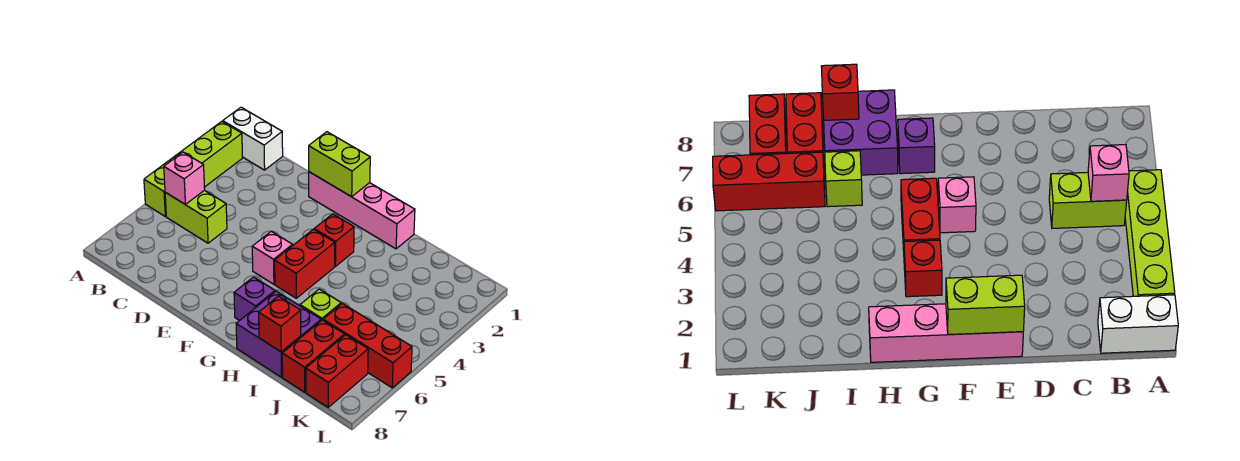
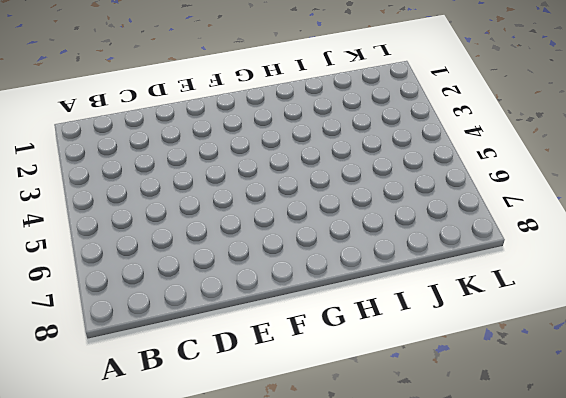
none -> white brick A1:B1 level 1
none -> lime brick A2:A5 level 1
none -> lime brick B5:C5 level 1

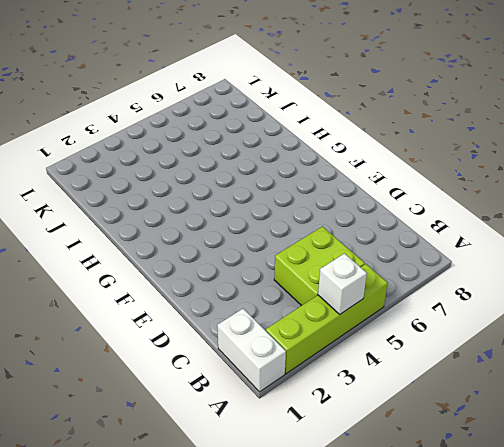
white brick A4 level 2 -> none
lime brick B4:C5 level 1 -> lime brick B5:C5 level 1
none -> pink brick E1:H1 level 1
none -> pink brick F5 level 1
none -> red brick G3 level 1

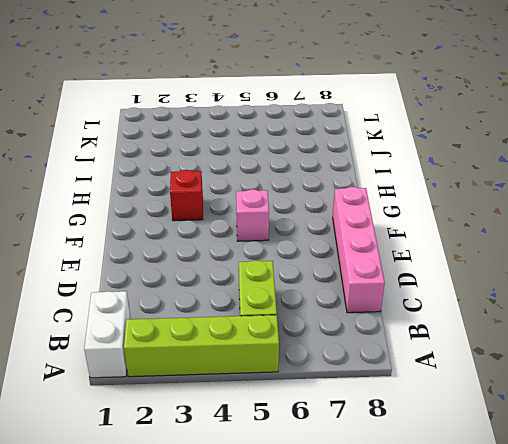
pink brick C8:F8 level 1 -> pink brick E1:H1 level 1
none -> red brick G4:G5 level 1
none -> purple brick G7 level 1
none -> purple brick H7:I8 level 1

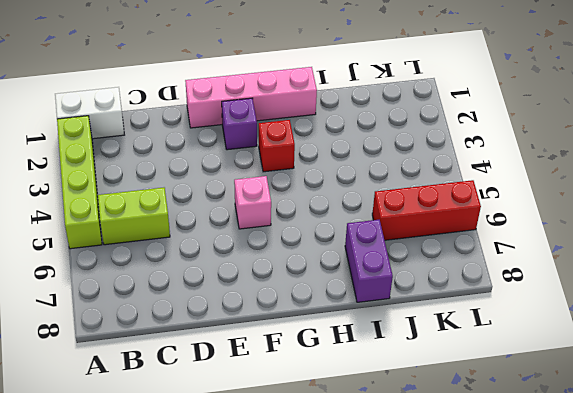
purple brick F2 level 1 -> purple brick G7 level 1
purple brick I7:I8 level 1 -> purple brick H7:I8 level 1
none -> red brick G4:G5 level 1
none -> lime brick I6 level 1
none -> red brick J7:J8 level 1

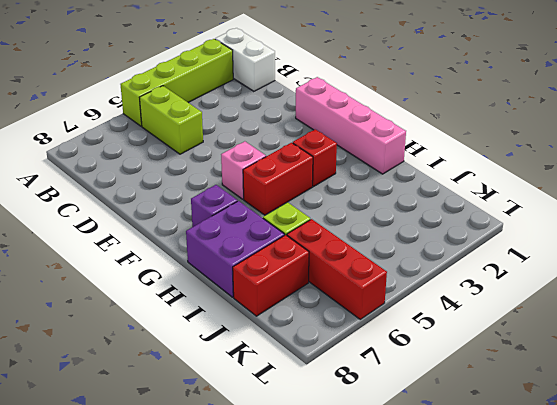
none -> red brick K7:K8 level 1
none -> pink brick B5 level 2
none -> lime brick E1:F1 level 2

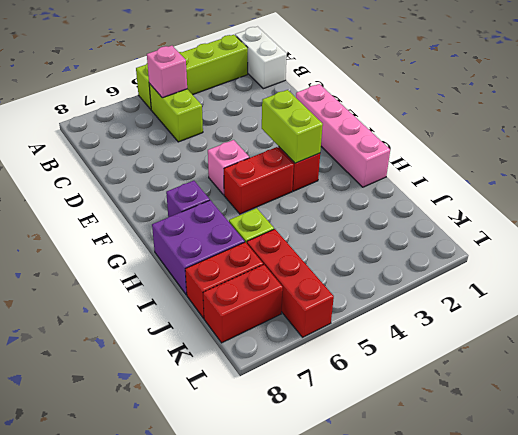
lime brick F3:G3 level 2 -> lime brick E1:F1 level 2
none -> red brick I8 level 2

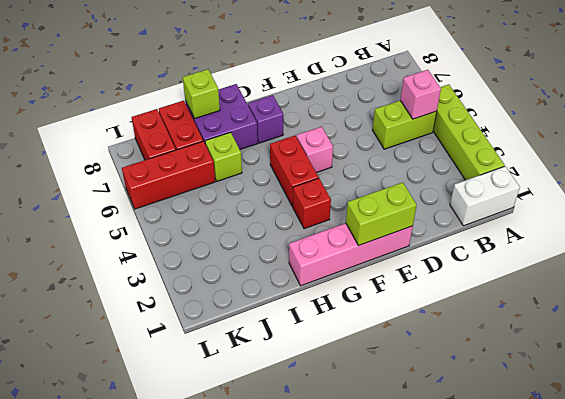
lime brick I8 level 2 -> red brick I8 level 2

